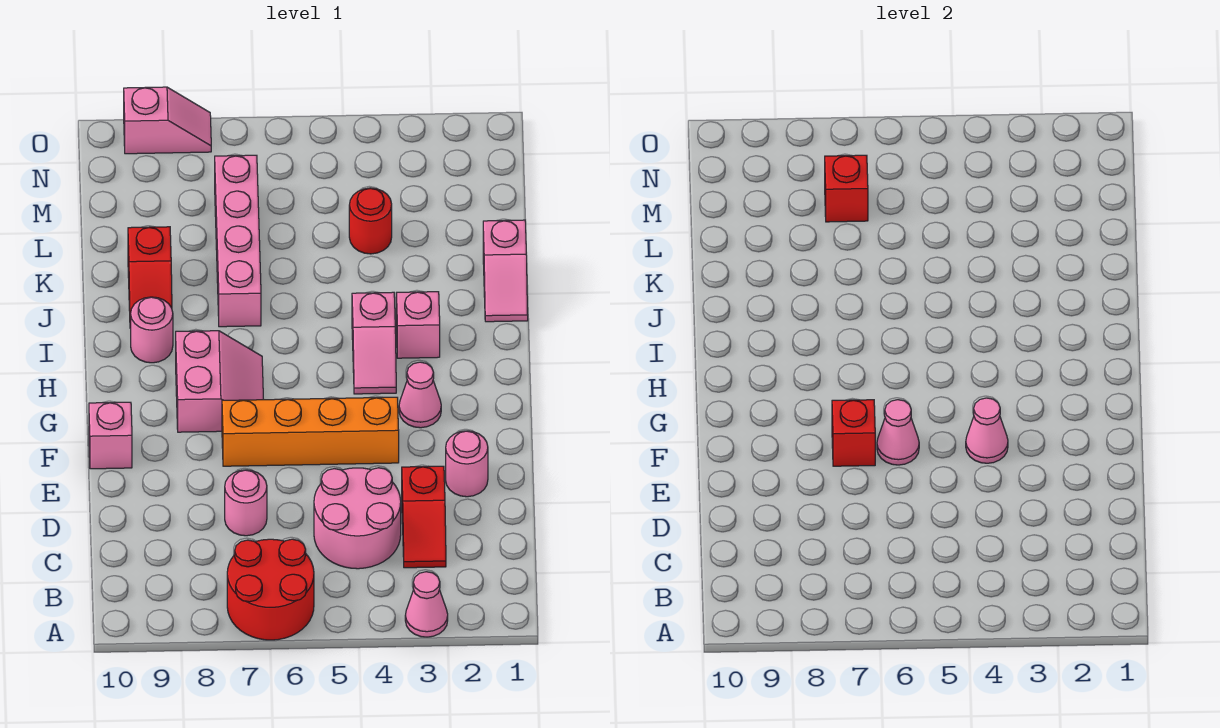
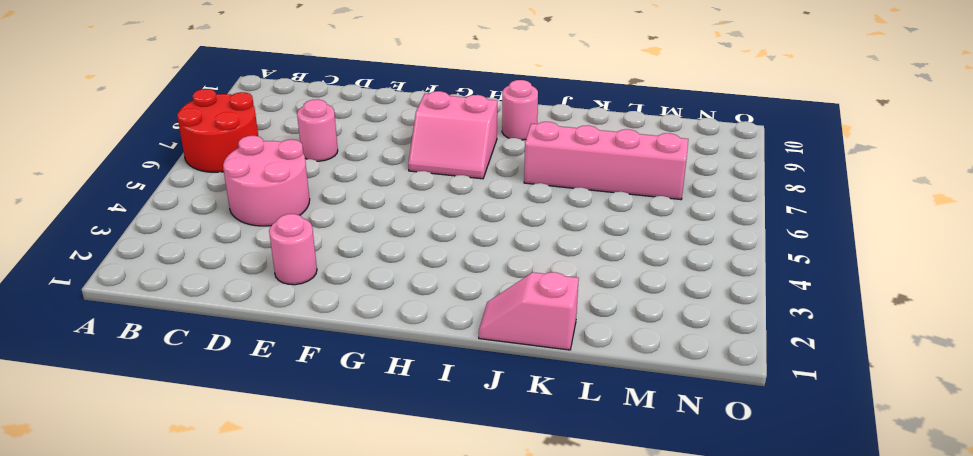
none -> pink cone A3 level 1
none -> red slope C3:D3 level 1 top D
none -> orange brick F4:F7 level 1

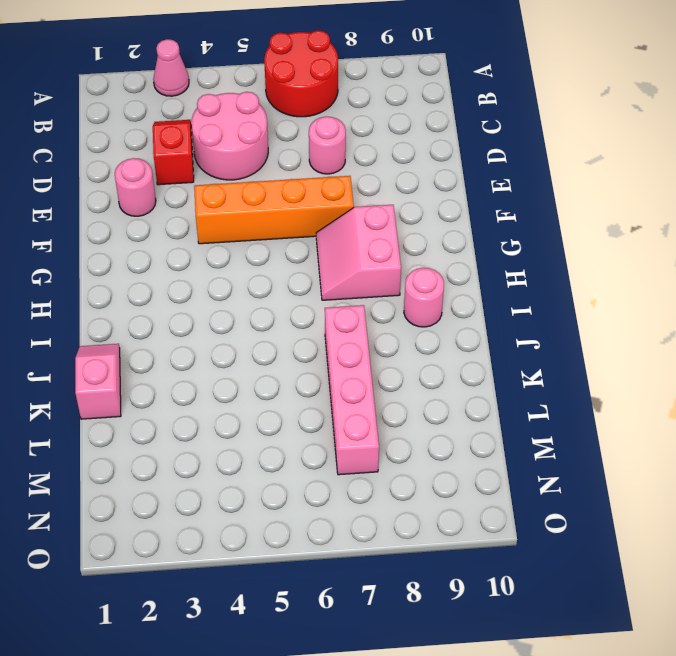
none -> pink brick F10 level 1
none -> pink cone G3 level 1
none -> pink slope H4:I4 level 1 top I

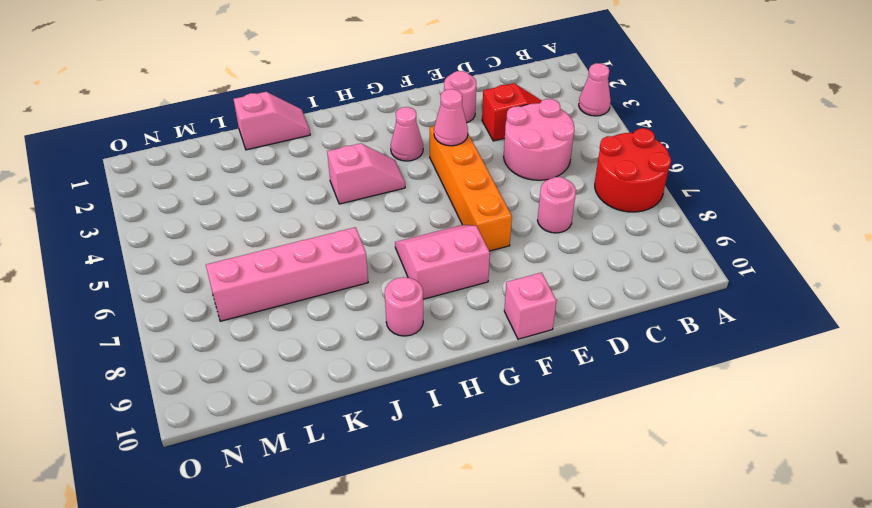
none -> pink brick I3 level 1
none -> red slope J9:K9 level 1 top K
none -> red round brick L4 level 1

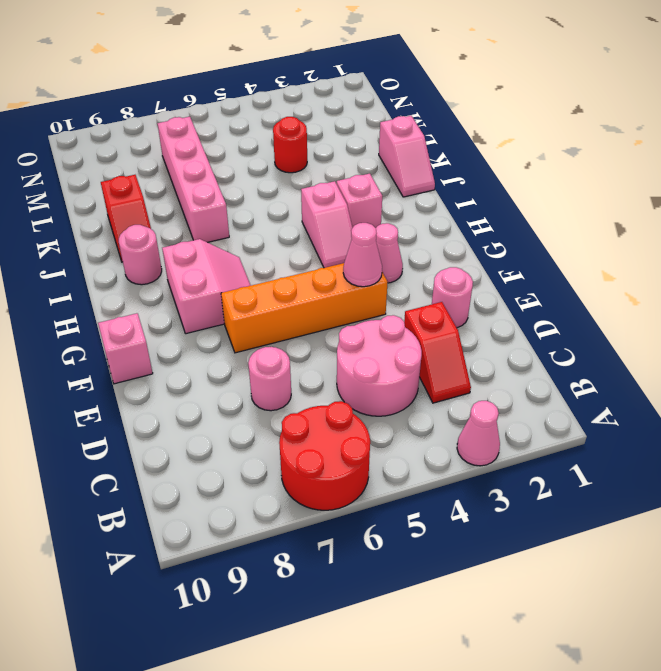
none -> pink slope O8:O9 level 1 top 9
none -> pink cone F6 level 2
none -> red brick F7 level 2

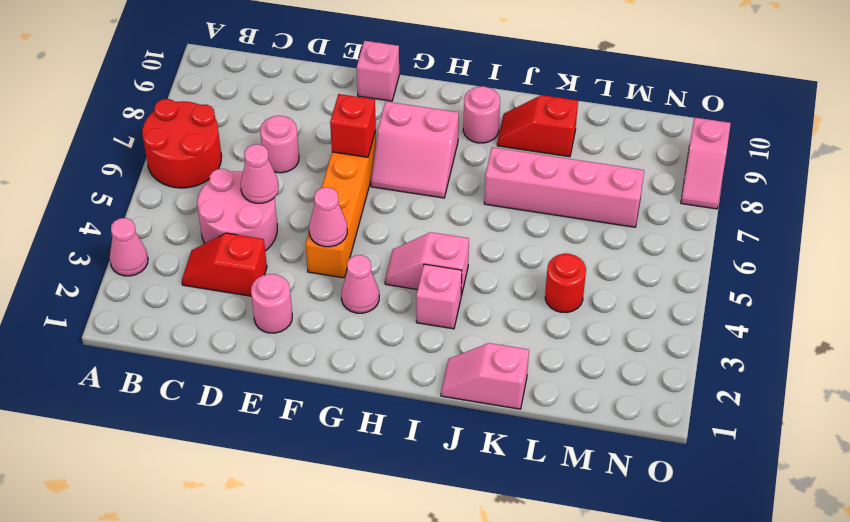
pink cone D5 level 2 -> pink cone F6 level 2
none -> red brick M7 level 2

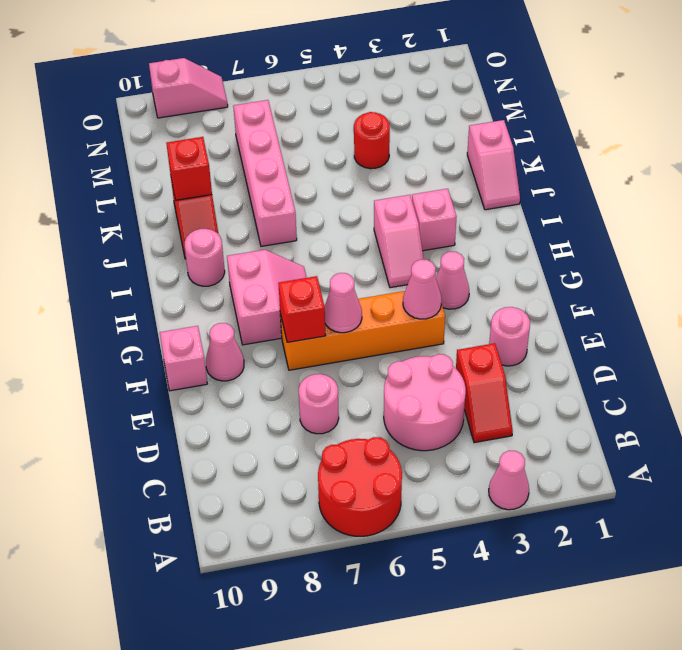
pink cone F9 level 1 -> none
red brick K9 level 2 -> red brick M7 level 2

